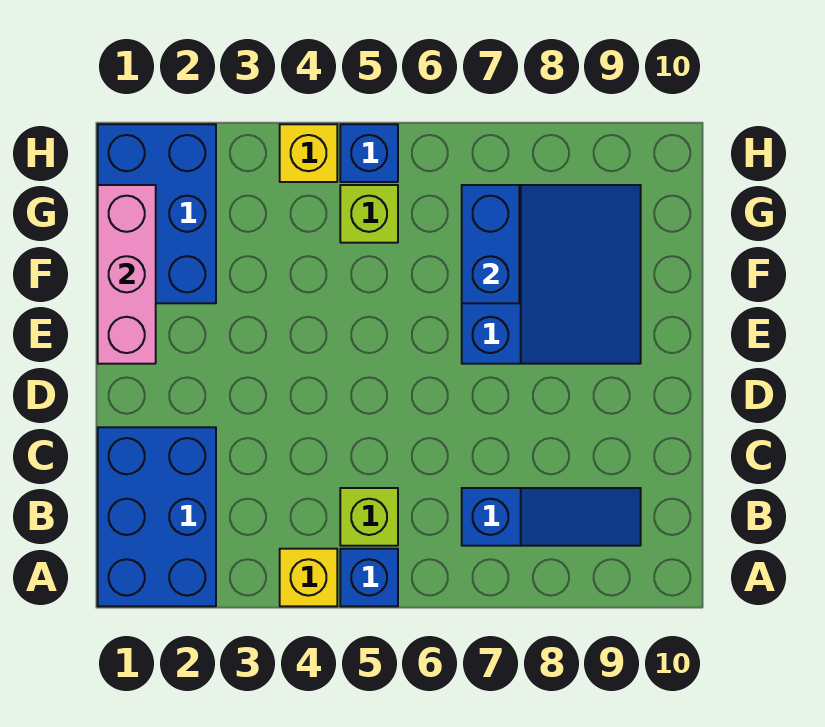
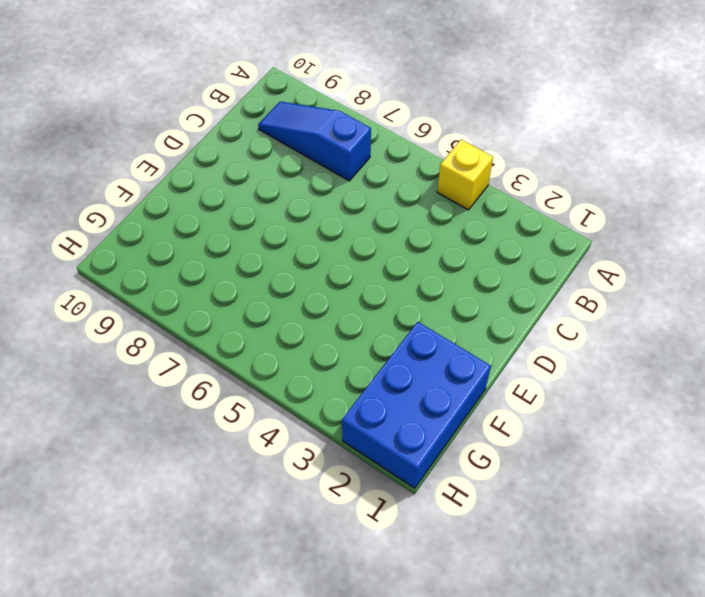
none -> blue brick A1:C2 level 1
none -> blue brick A5 level 1
none -> lime brick B5 level 1

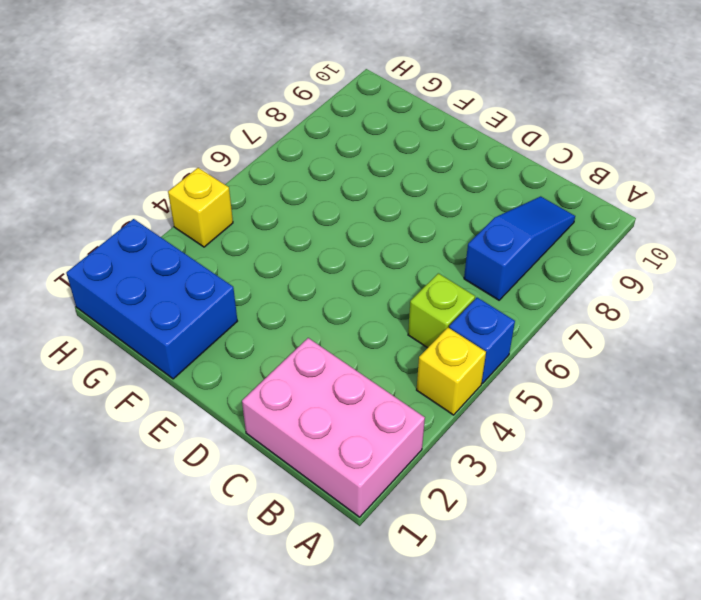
pink brick A1:C2 level 1 -> blue brick A1:C2 level 1
none -> blue slope E7:G9 level 1 top 7
none -> lime brick G5 level 1
none -> blue brick H5 level 1

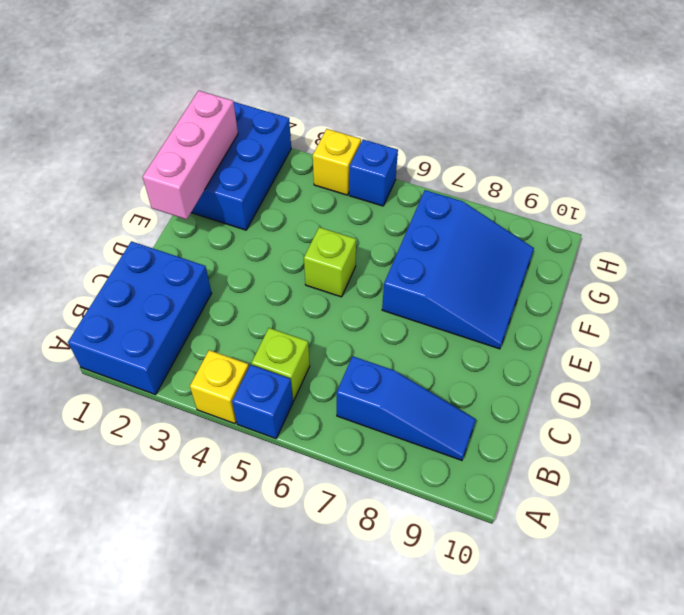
lime brick E5 level 1 -> lime brick G5 level 1
none -> blue brick F7:G7 level 2

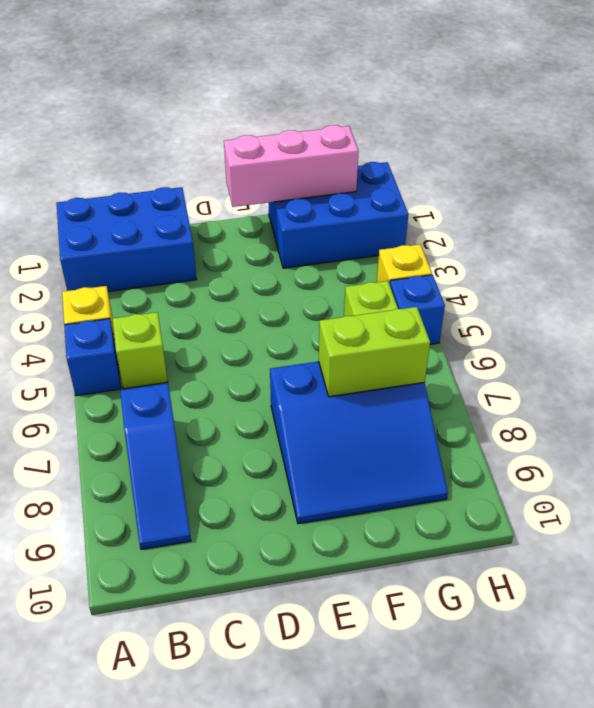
lime brick F7:G7 level 2 -> blue brick F7:G7 level 2

